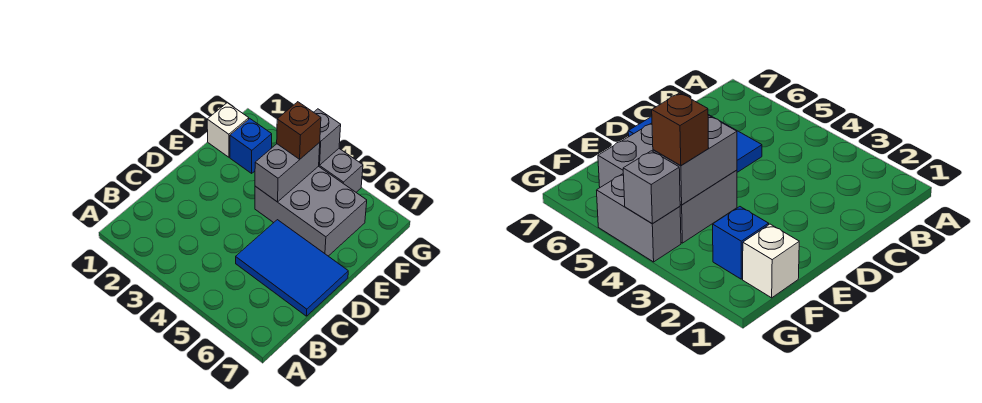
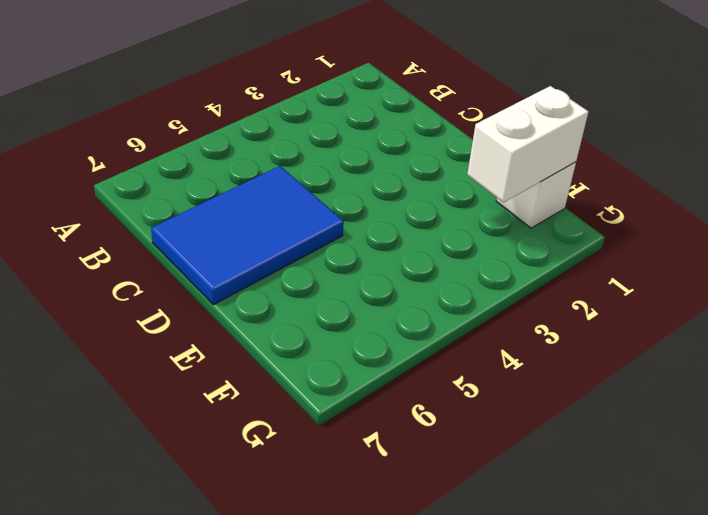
white brick F1:F2 level 2 -> none
none -> grey brick E4:F6 level 1
none -> blue brick F2 level 1

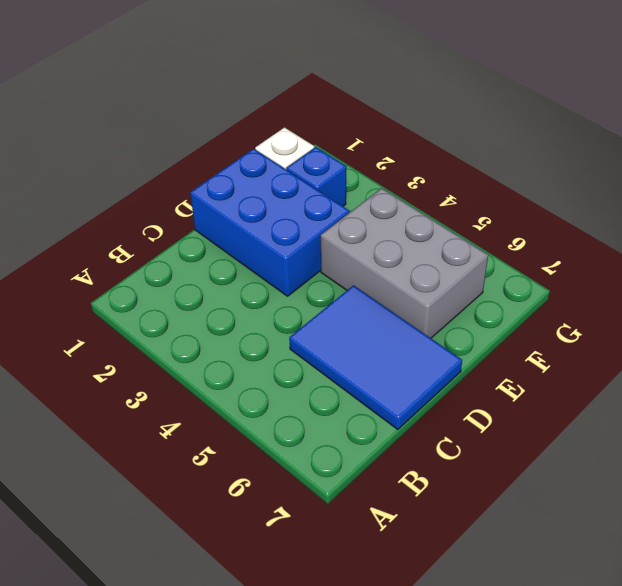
blue brick D1:E3 level 1 -> none
none -> grey brick G4:G5 level 1
none -> grey brick E4:F4 level 2

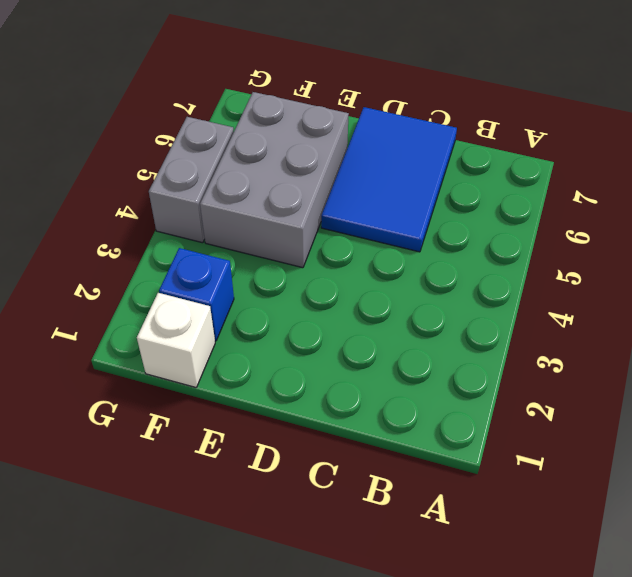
none -> grey brick E4:F4 level 2
none -> grey brick G4 level 2

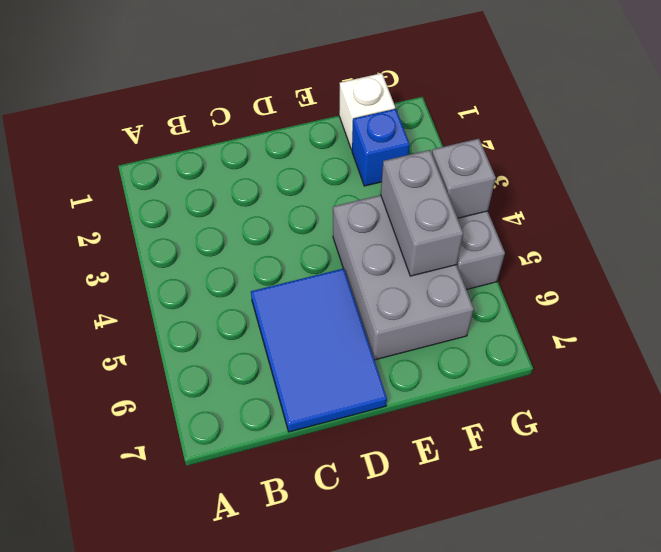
grey brick F4:F5 level 2 -> grey brick E4:F4 level 2
none -> brown brick F4 level 3

